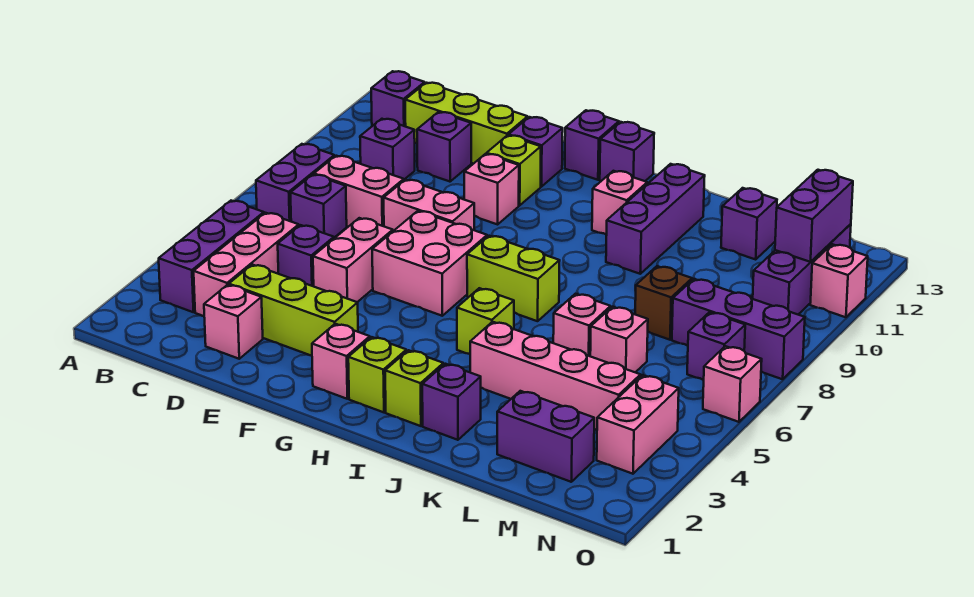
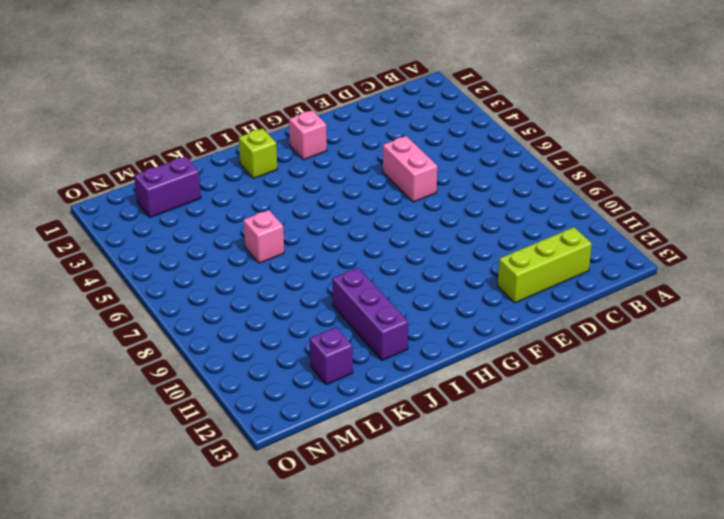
none -> purple brick B3:B5 level 1
none -> purple brick B7:B8 level 1
none -> purple brick B12 level 1
none -> pink brick C3:C5 level 1

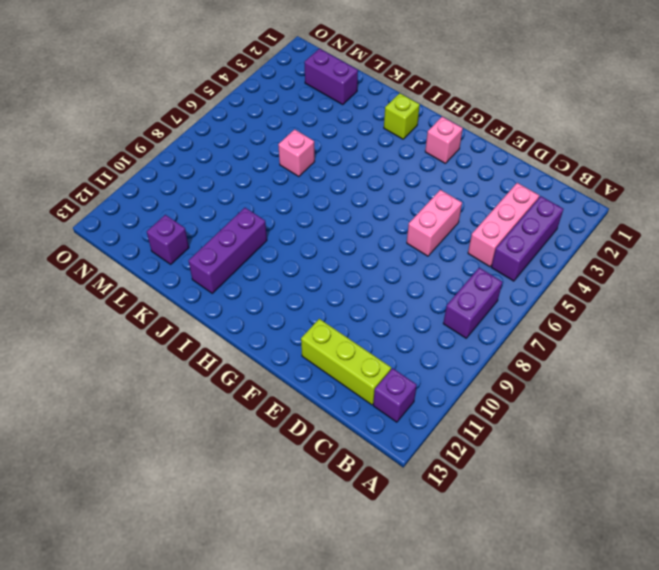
none -> purple brick C7 level 1
none -> pink brick C8:D8 level 1
none -> purple brick C10 level 1
none -> pink brick D2 level 1

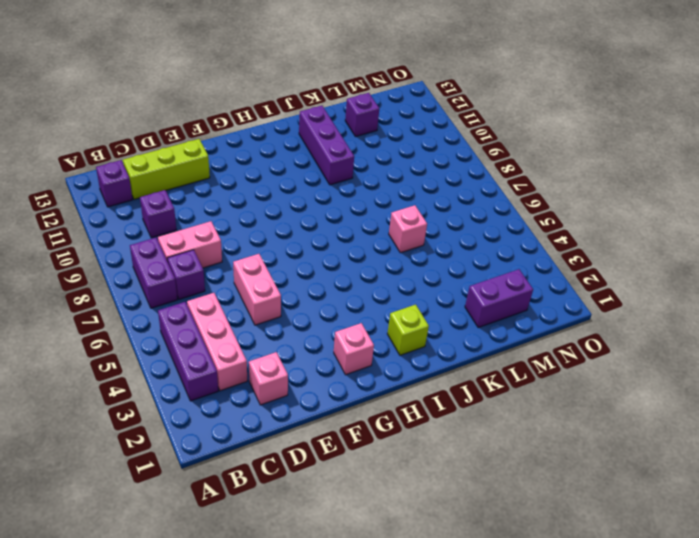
none -> lime brick D3:F3 level 1
none -> purple brick D5 level 1
none -> purple brick D11 level 1
none -> pink brick E8:F8 level 1

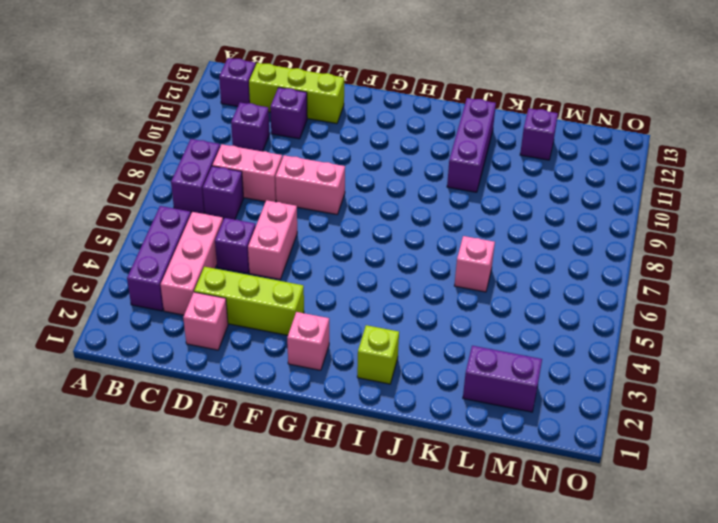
none -> pink brick F6:G7 level 1
none -> pink brick F10 level 1
none -> lime brick F11 level 1
none -> purple brick F12 level 1

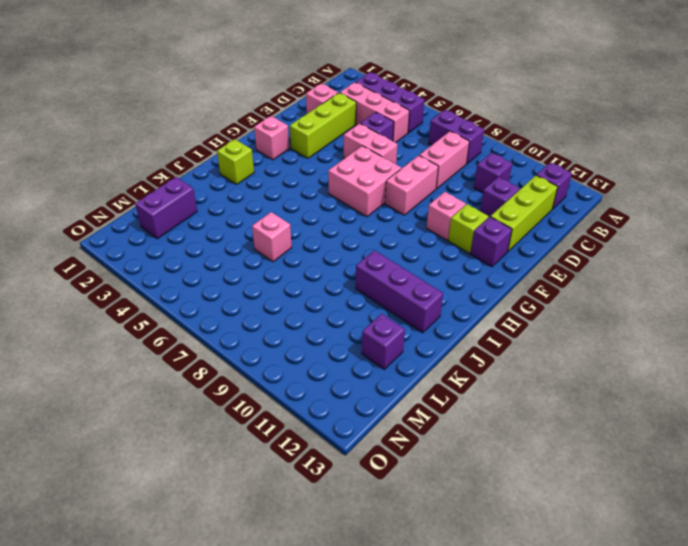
none -> purple brick C7 level 1
none -> purple brick G13 level 1
none -> lime brick H2 level 1
none -> lime brick H7:I7 level 1

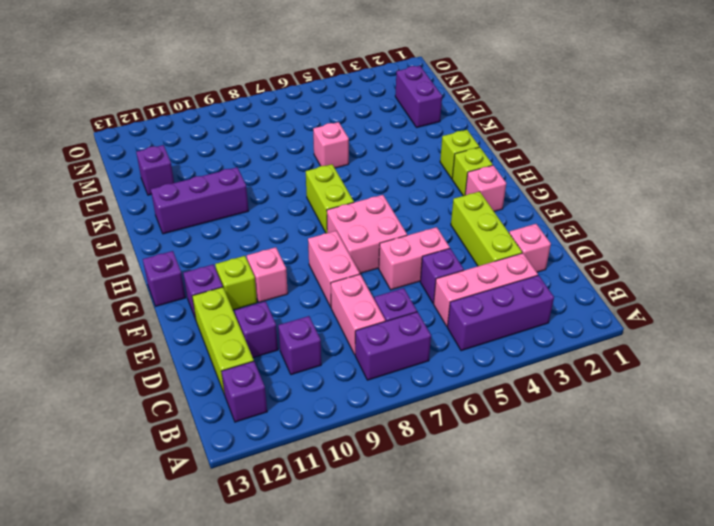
none -> purple brick H13 level 1
none -> lime brick I5 level 1
none -> pink brick I11 level 1
none -> purple brick J2 level 1

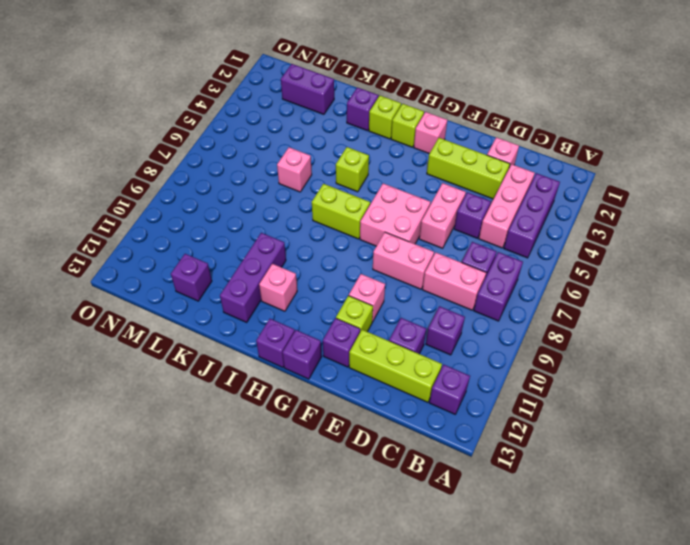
none -> pink brick J4:M4 level 1
none -> pink brick L6 level 1
none -> brown brick L8 level 1
none -> purple brick M8:O8 level 1

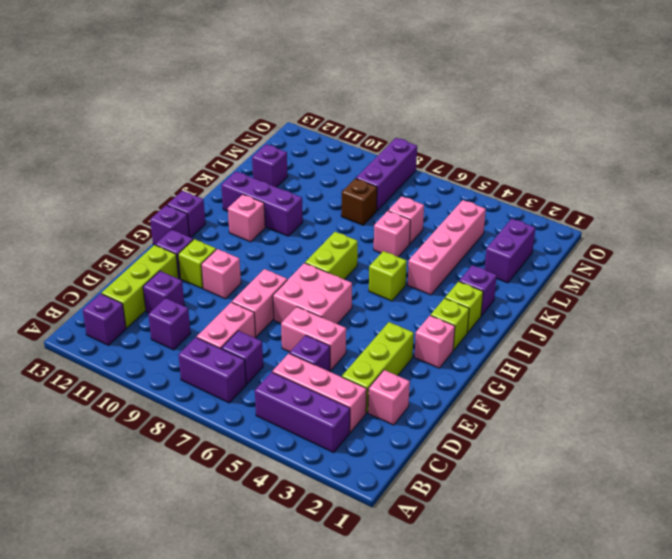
none -> pink brick N3:N4 level 1
none -> purple brick N7 level 1
none -> purple brick N10:N12 level 1
none -> pink brick O6 level 1

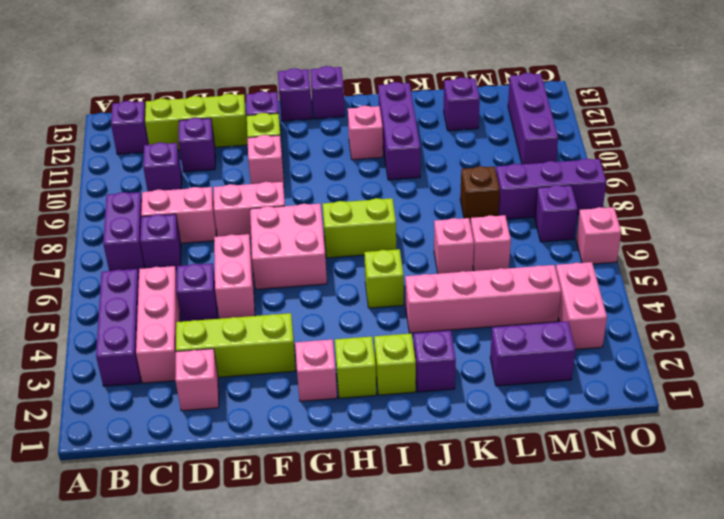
none -> pink brick O11 level 1
none -> purple brick N11:N12 level 2

